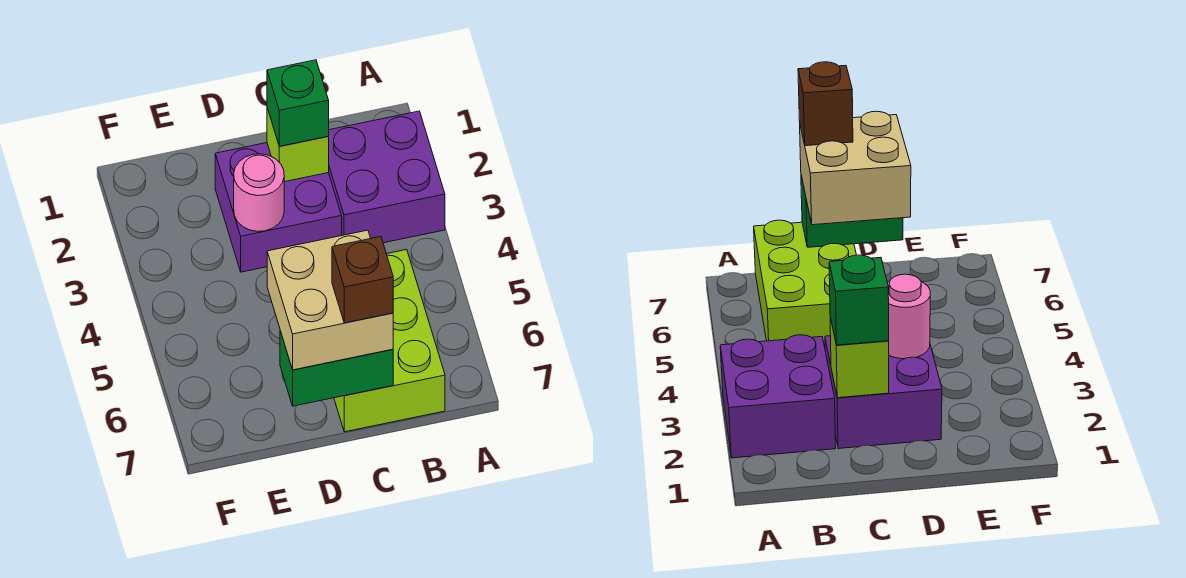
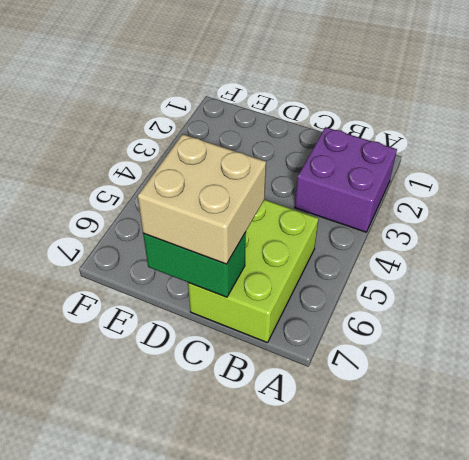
none -> purple brick C2:D3 level 1
none -> lime brick C2 level 2

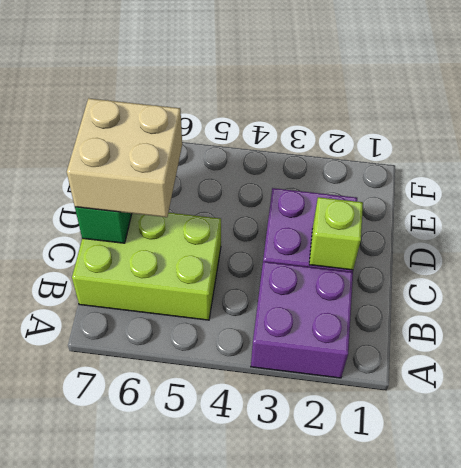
none -> pink round brick D3 level 2
none -> green brick C2 level 3

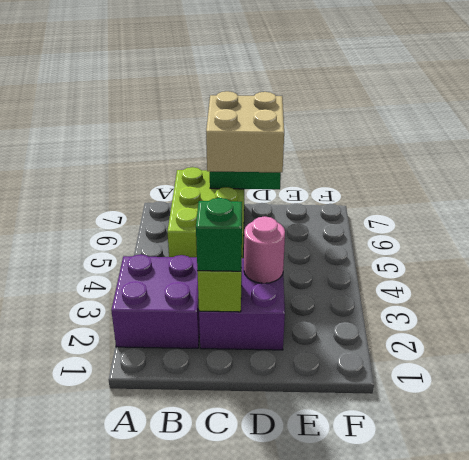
none -> brown brick C7 level 4

